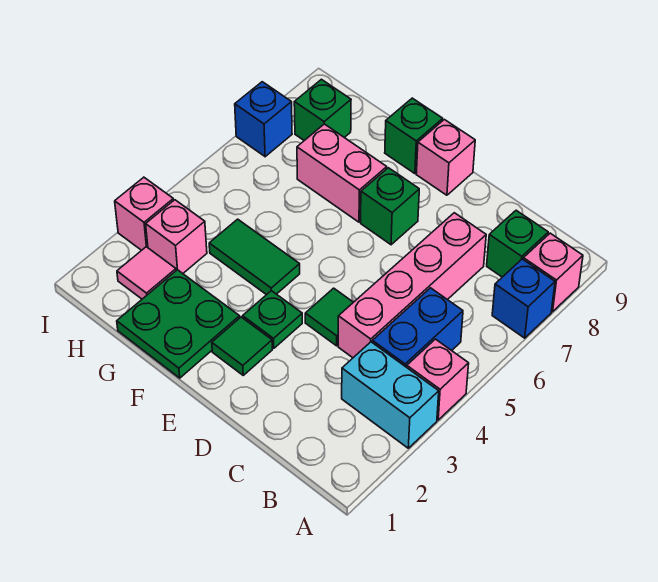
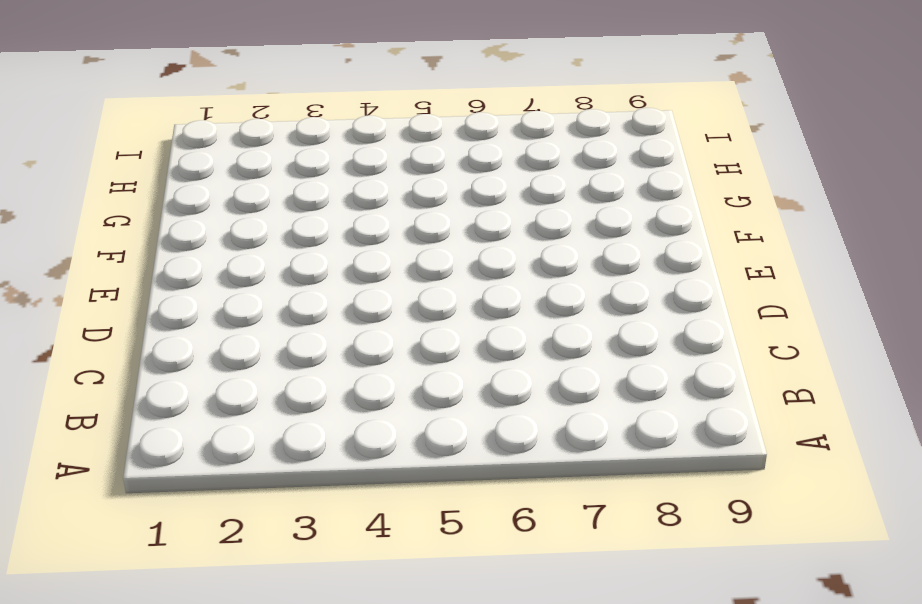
none -> cyan brick A3:B3 level 1
none -> pink brick A4 level 1
none -> blue brick A7 level 1

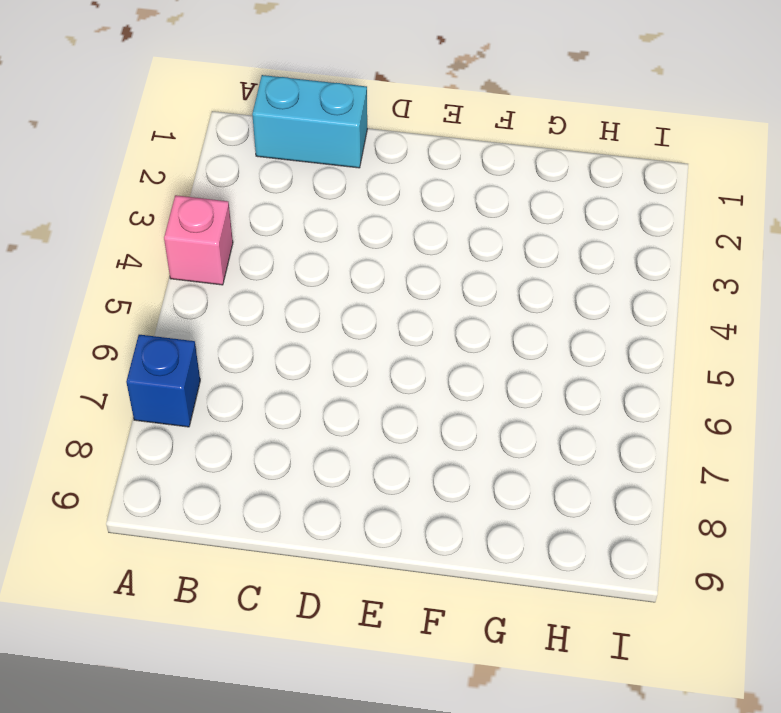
cyan brick B1:C1 level 1 -> cyan brick A3:B3 level 1
none -> pink brick A8 level 1
none -> blue brick B4:B5 level 1
none -> green brick B8 level 1

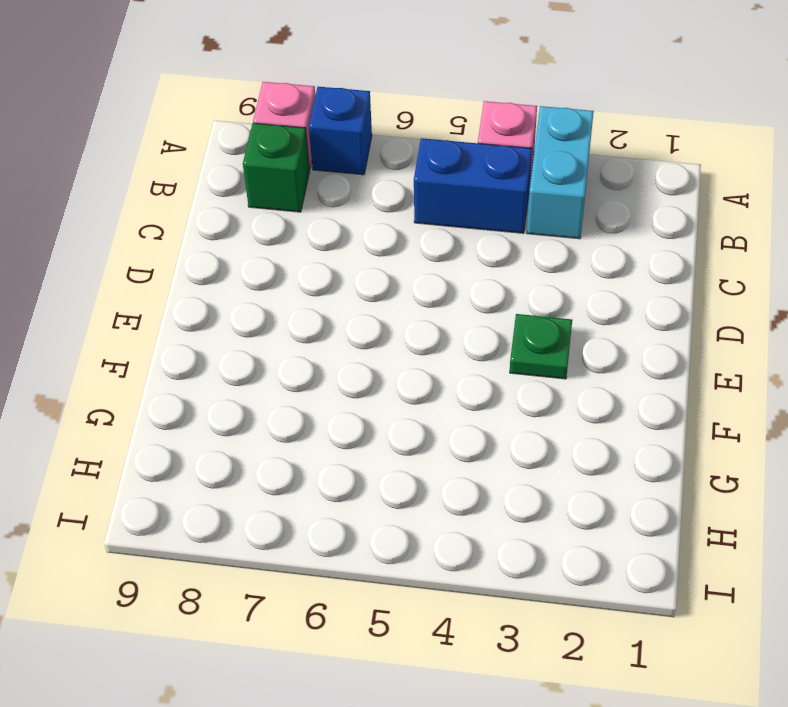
none -> pink brick C4:C7 level 1
none -> green tile D4 level 1
none -> green tile E2 level 1

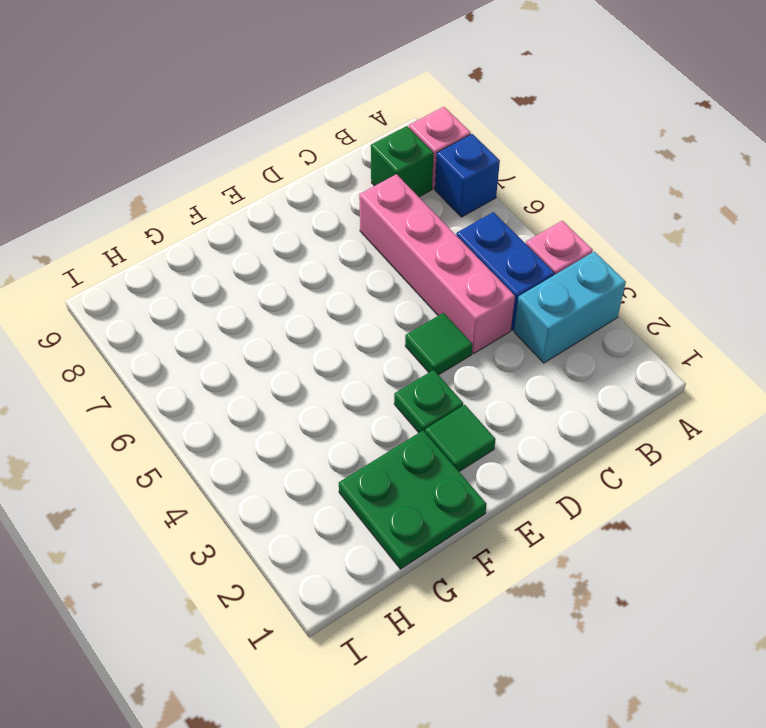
none -> green brick E7 level 1
none -> pink brick E9 level 1
none -> green tile F4:G4 level 1

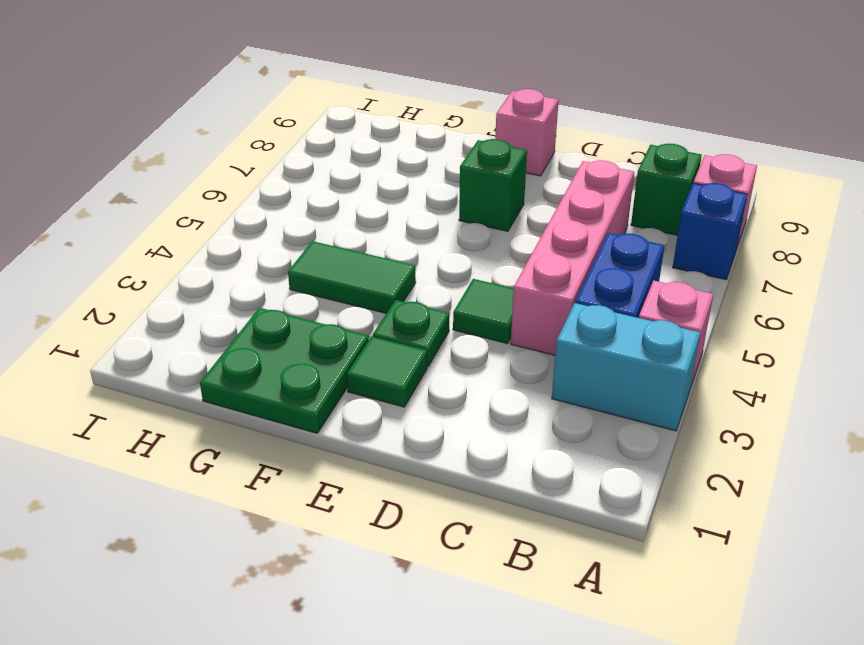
none -> pink brick F7:G7 level 1
none -> green brick F9 level 1
none -> pink tile H2 level 1

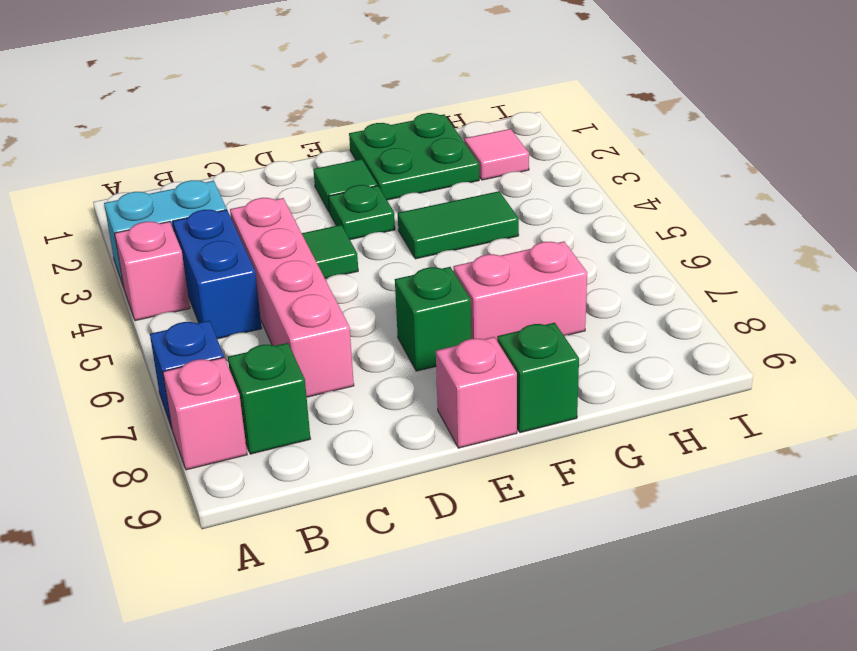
none -> pink brick H3 level 1
none -> green brick H8 level 1
none -> pink brick I3 level 1

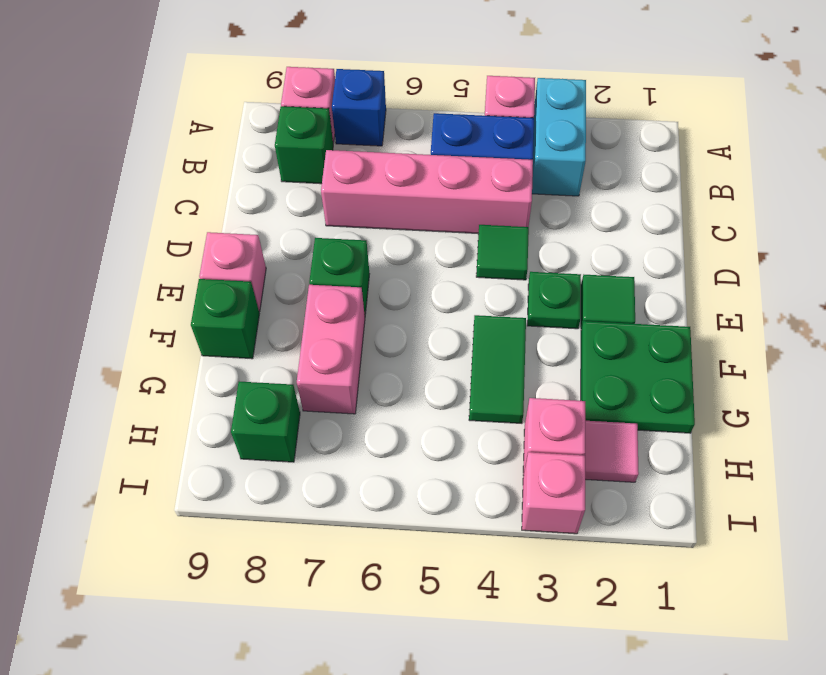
none -> blue brick I7 level 1

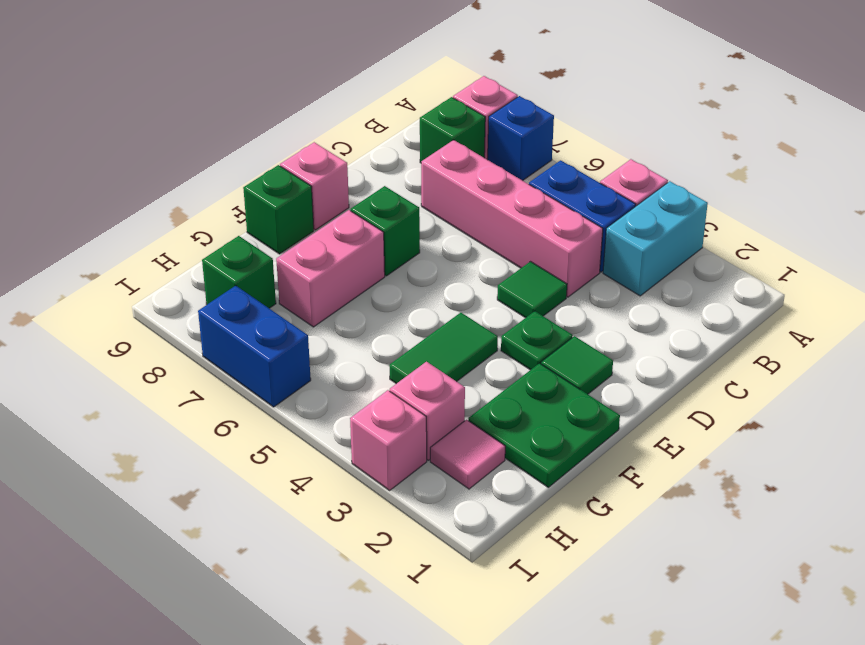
blue brick I6:I7 level 1 -> blue brick I7 level 1

